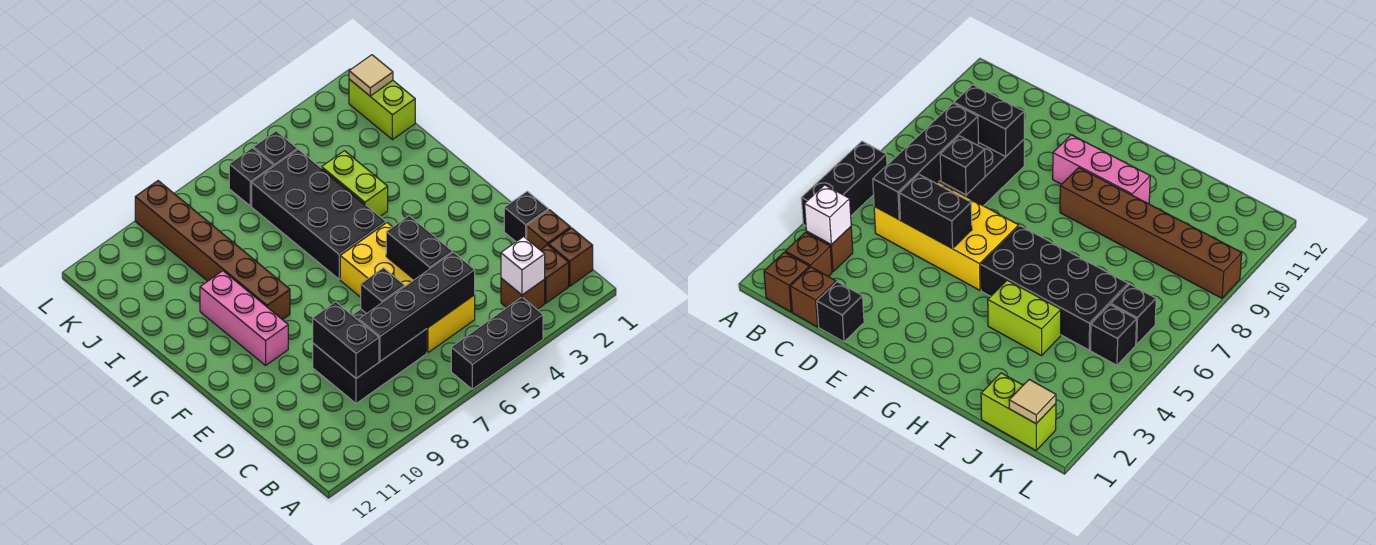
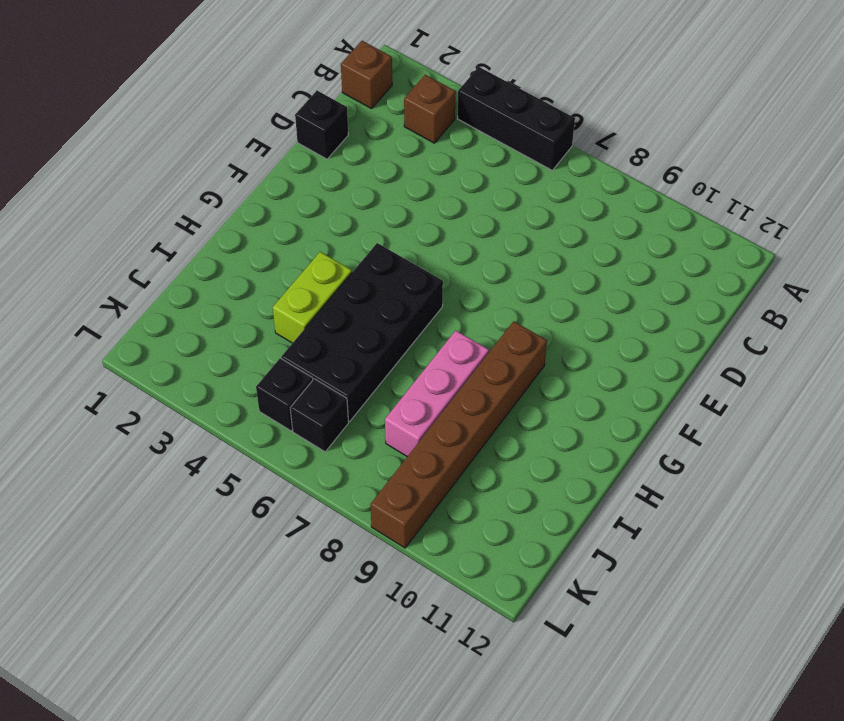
pink brick H8:J8 level 1 -> pink brick F10:H10 level 1
none -> brown brick B2 level 1
none -> brown brick C1 level 1
none -> yellow brick C5:F6 level 1

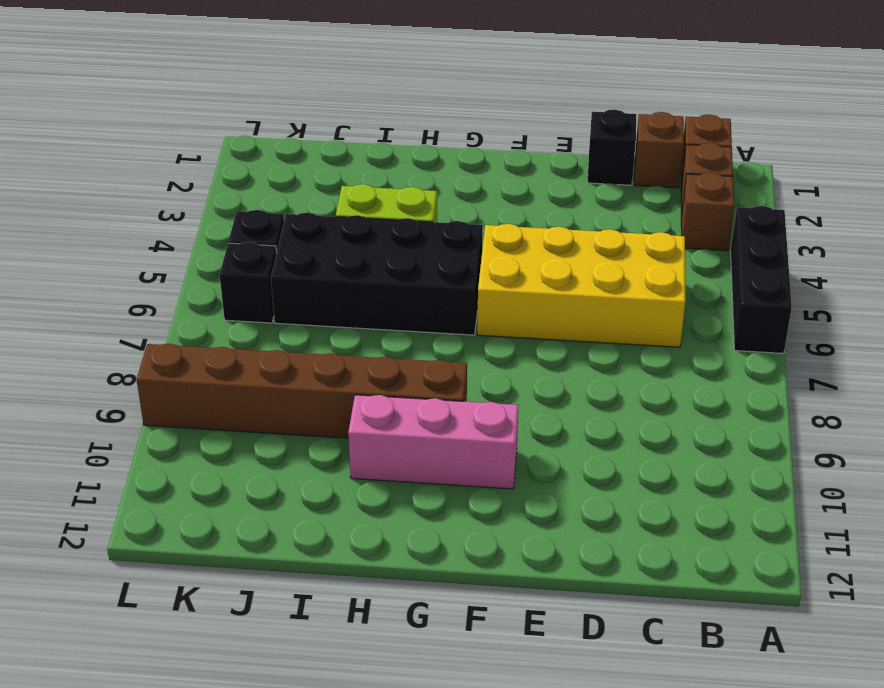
none -> black brick C7:D9 level 1
none -> lime brick J1:K1 level 1
none -> white brick B3 level 2

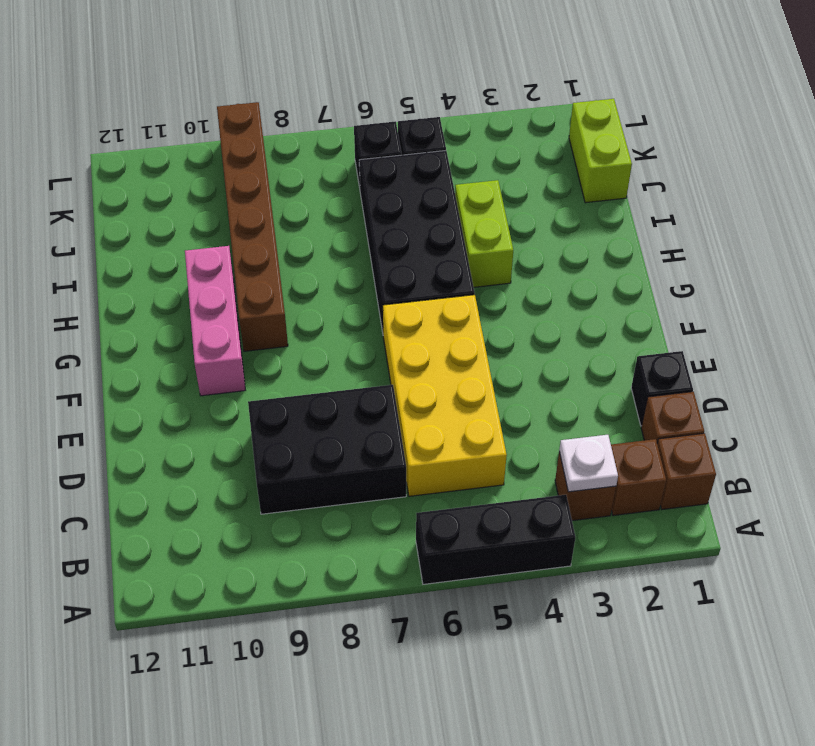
white plate B3 level 2 -> white brick B3 level 2
none -> black brick C5:C8 level 2
none -> black brick C9:D9 level 2
none -> black brick D5:E5 level 2

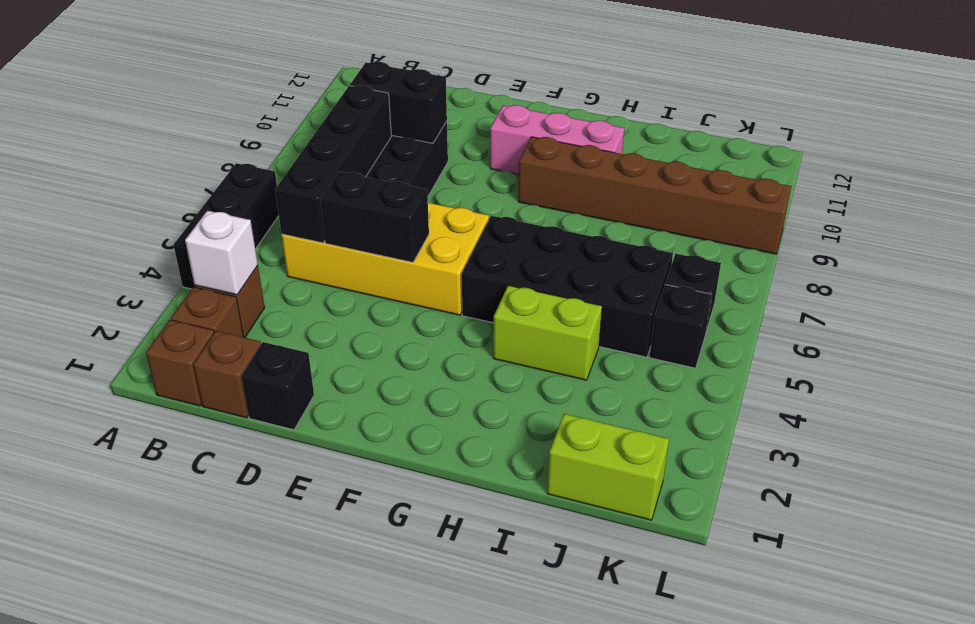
none -> black brick D7 level 2
none -> tan tile K1 level 2

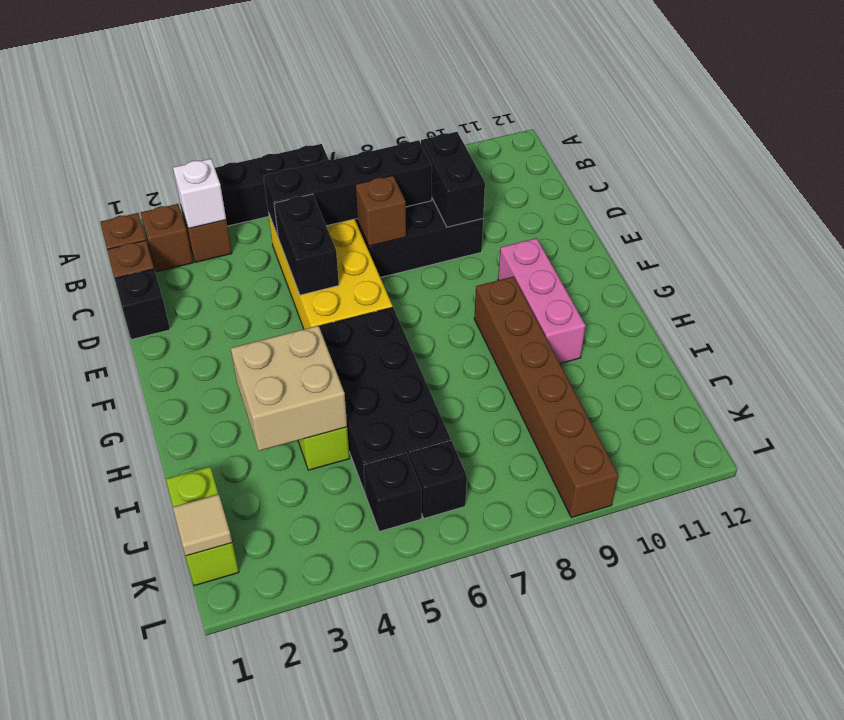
brown brick D7 level 2 -> black brick D7 level 2
tan brick H3:I4 level 2 -> none

